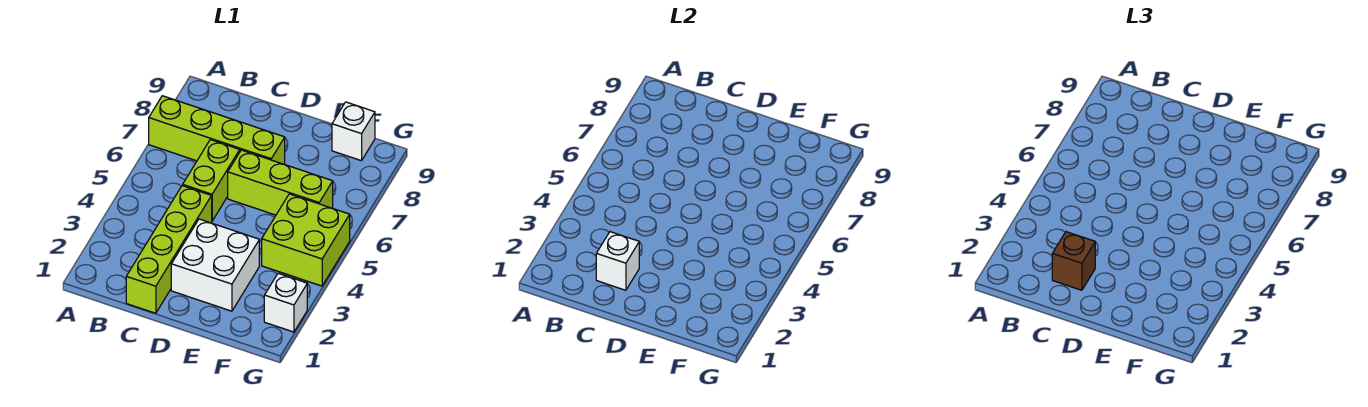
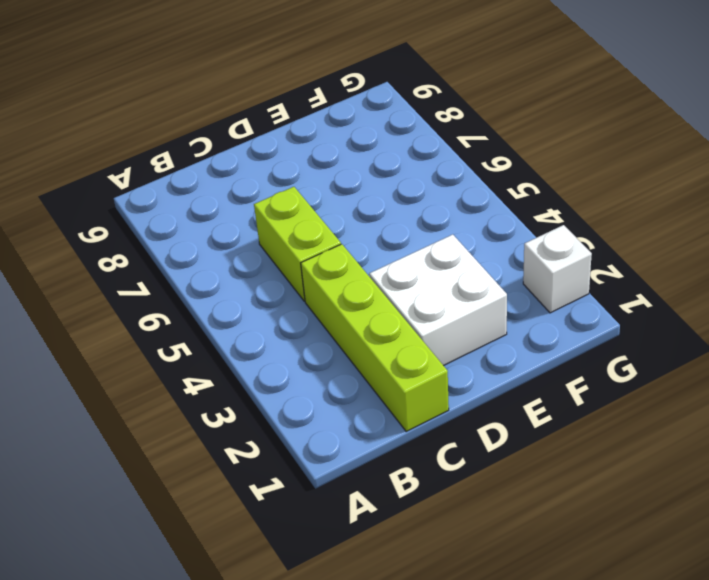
none -> lime brick A7:D7 level 1
none -> lime brick D6:F6 level 1

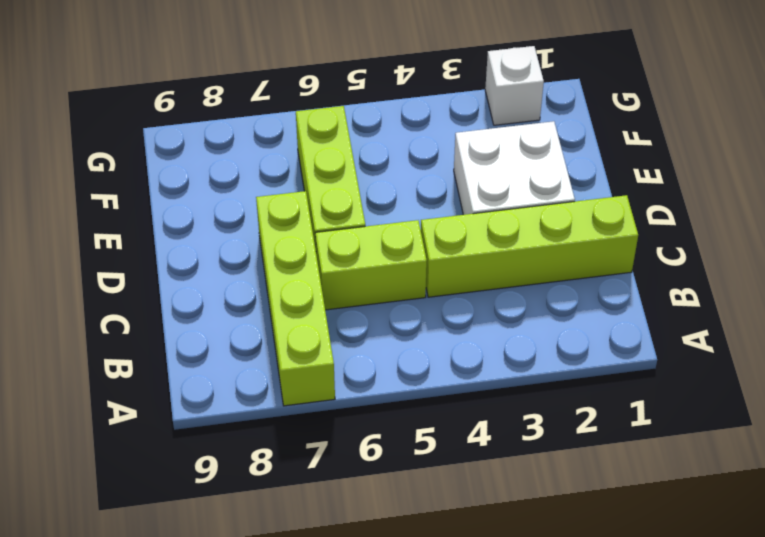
none -> lime brick F4:G5 level 1
none -> white brick F9 level 1

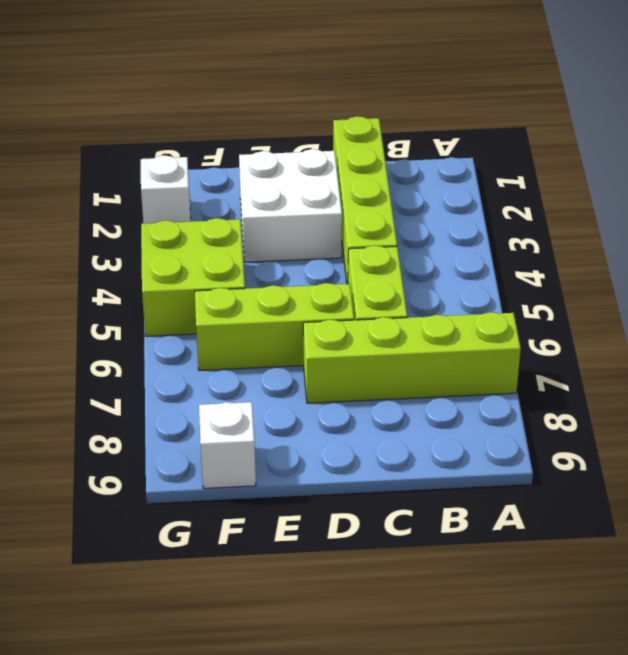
none -> white brick C2 level 2
none -> brown brick C2 level 3

